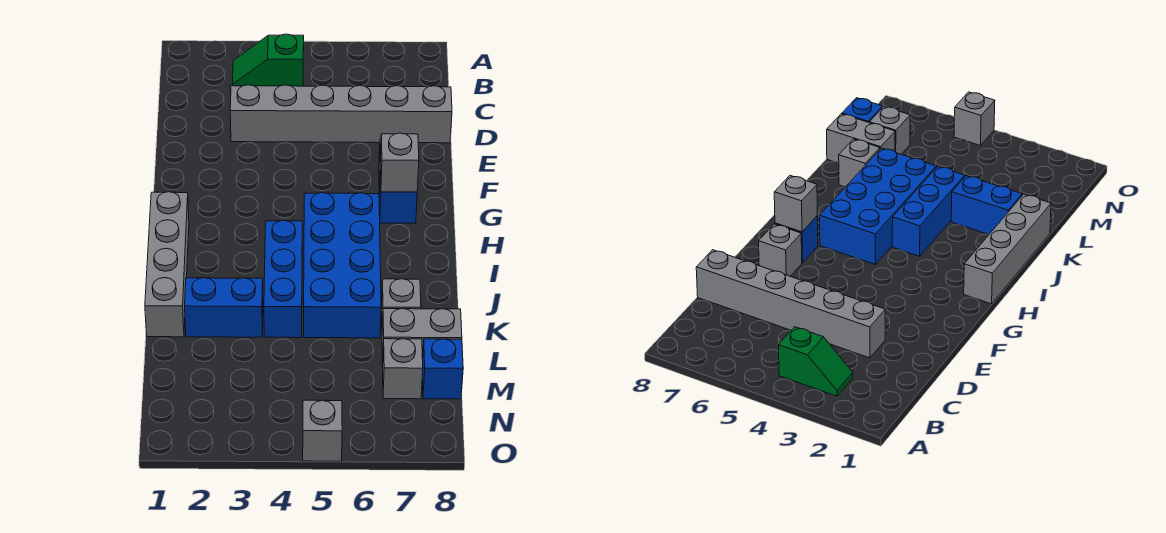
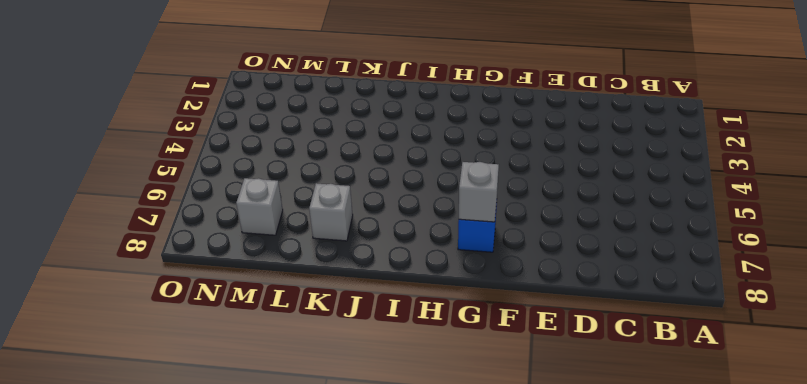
none -> green slope B3:B4 level 1 top 4
none -> grey brick D3:D8 level 1
none -> grey brick F7 level 1

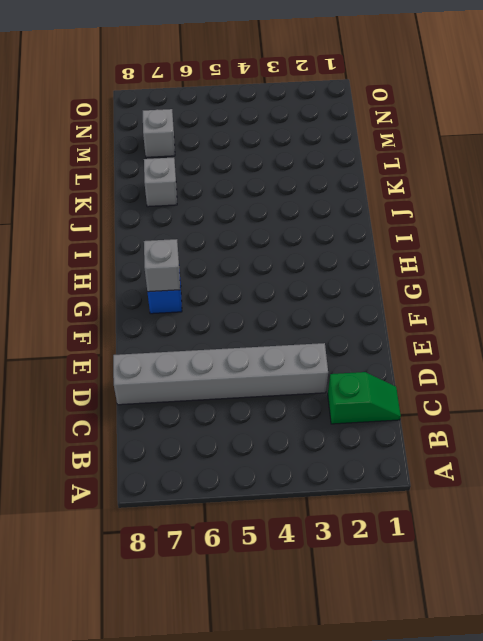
green slope C1:C2 level 1 top 2 -> green slope B3:B4 level 1 top 4
none -> grey brick F7 level 1
none -> grey brick H1:K1 level 1
none -> blue brick H5:K6 level 1

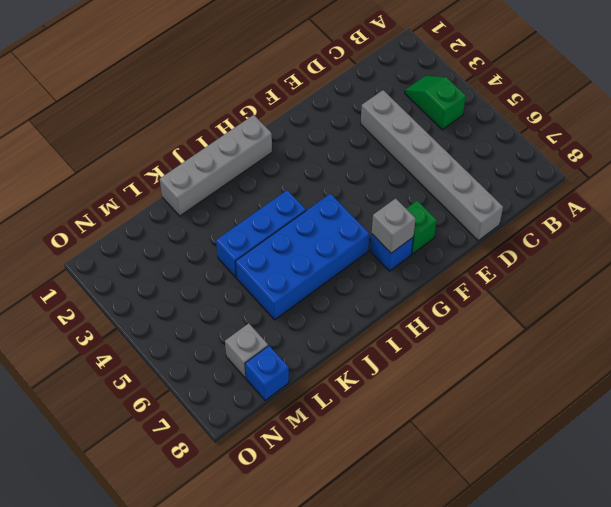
green brick F7 level 1 -> grey brick F7 level 1
none -> blue brick K2:K3 level 1
none -> grey brick K7 level 1
none -> grey brick L7:L8 level 1

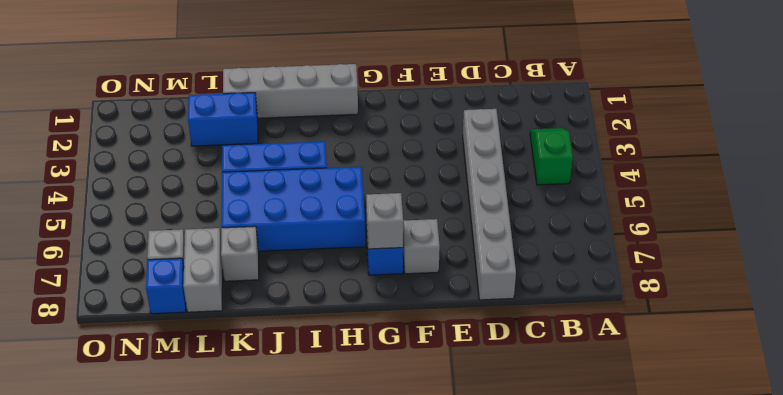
blue brick K2:L2 level 1 -> blue brick K2:K3 level 1
none -> grey brick O5 level 1

